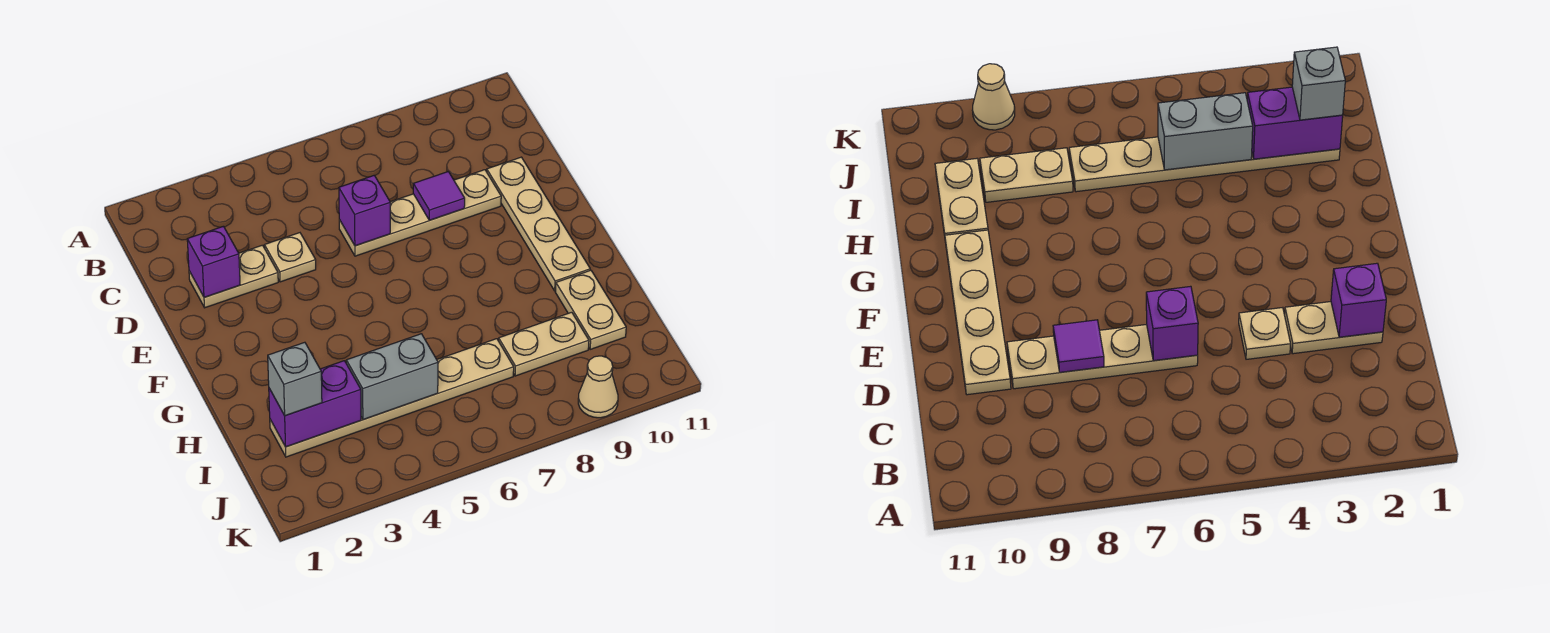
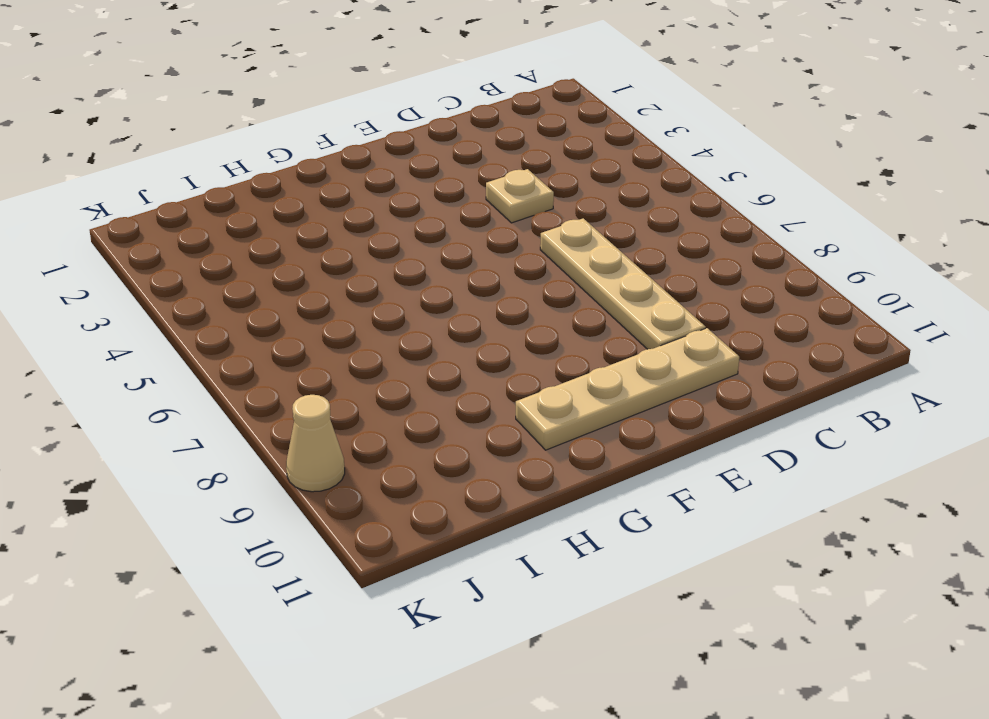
none -> tan plate D2:D3 level 1
none -> tan plate H10:I10 level 1
none -> tan plate I2:I7 level 1

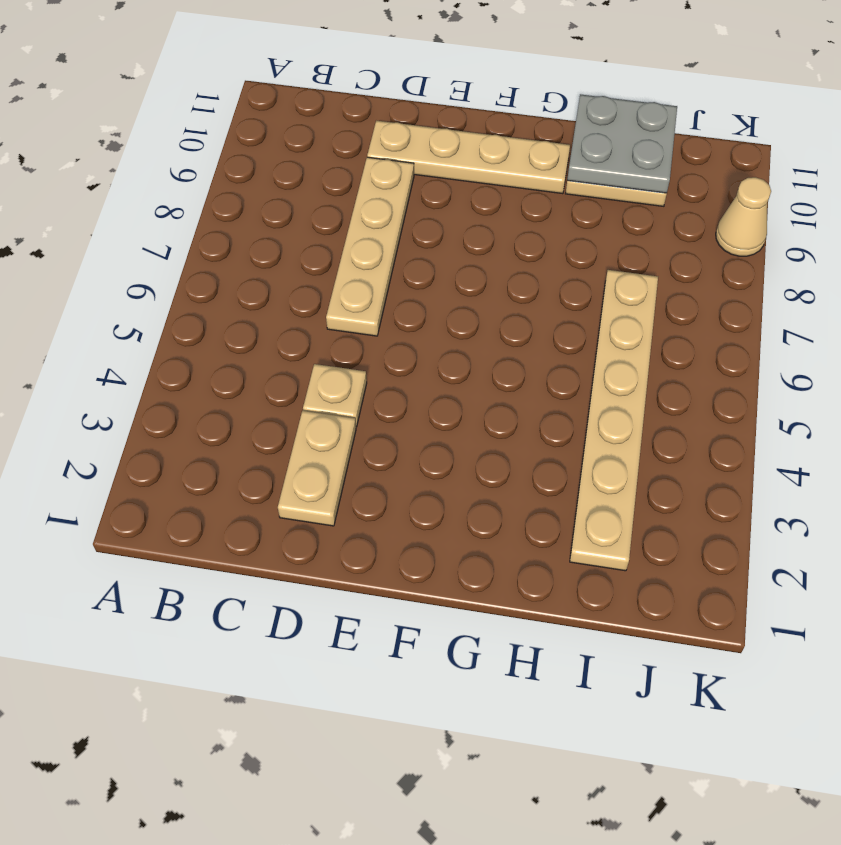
grey plate H10:I11 level 2 -> none
none -> tan plate I8:I9 level 1
none -> purple brick D2 level 2
none -> purple brick D6 level 2

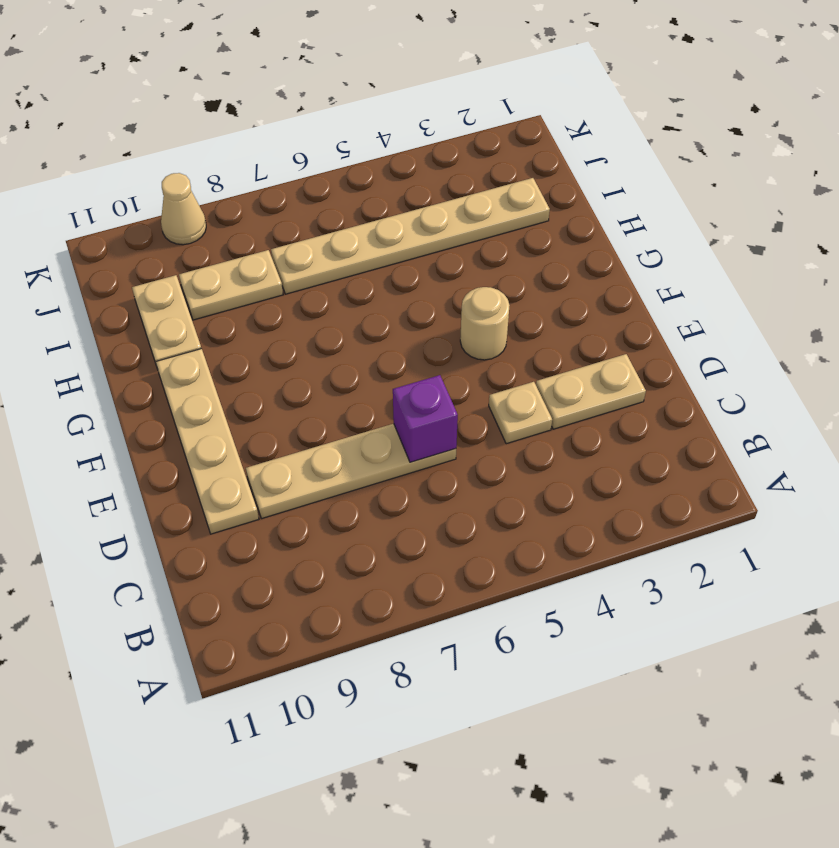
tan round brick F4 level 1 -> none
none -> purple brick D2 level 2
none -> purple tile D8 level 2
none -> purple brick I2:I3 level 2

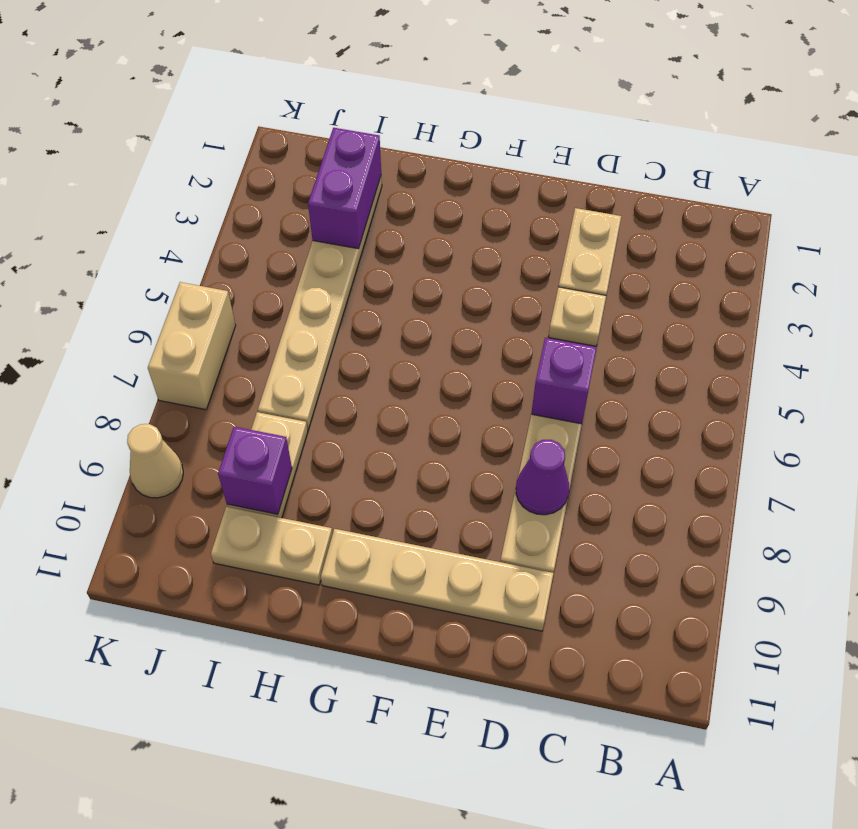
purple cone D8 level 2 -> purple tile D8 level 2
purple brick I9 level 2 -> purple brick D2 level 2
tan brick K6:K7 level 1 -> none
none -> grey brick I4:I5 level 2
none -> grey brick I2 level 3

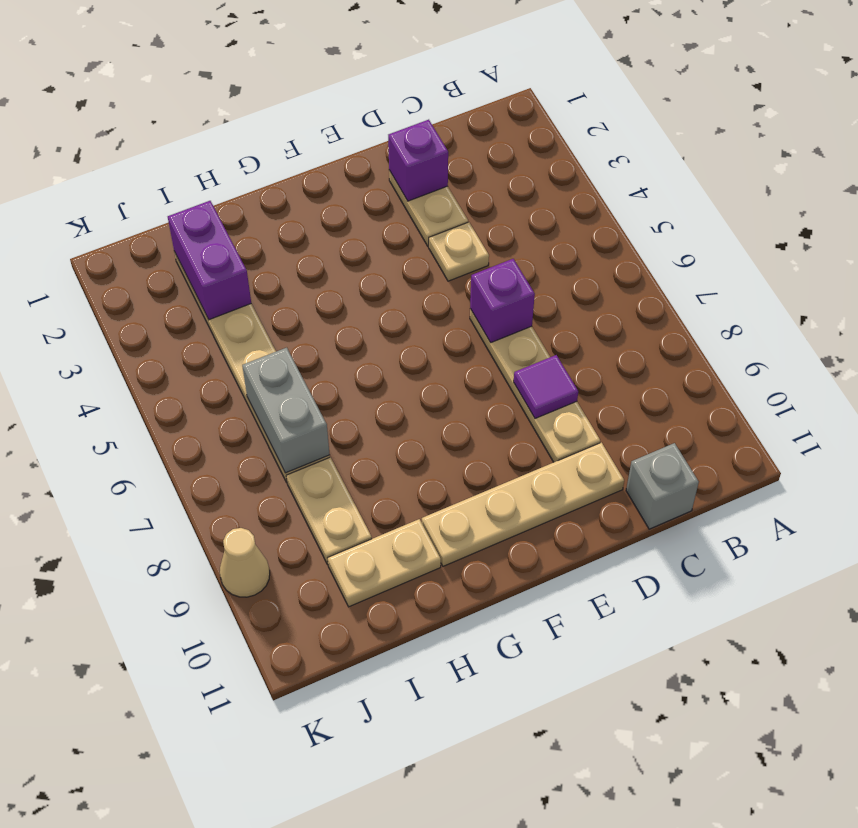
grey brick C11 level 1 -> grey brick I2 level 3
grey brick I6:I7 level 2 -> grey brick I4:I5 level 2

